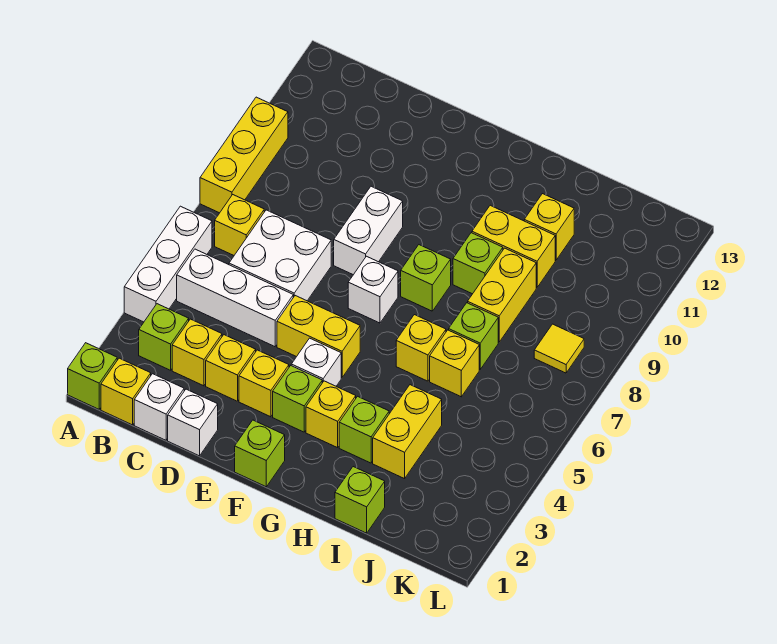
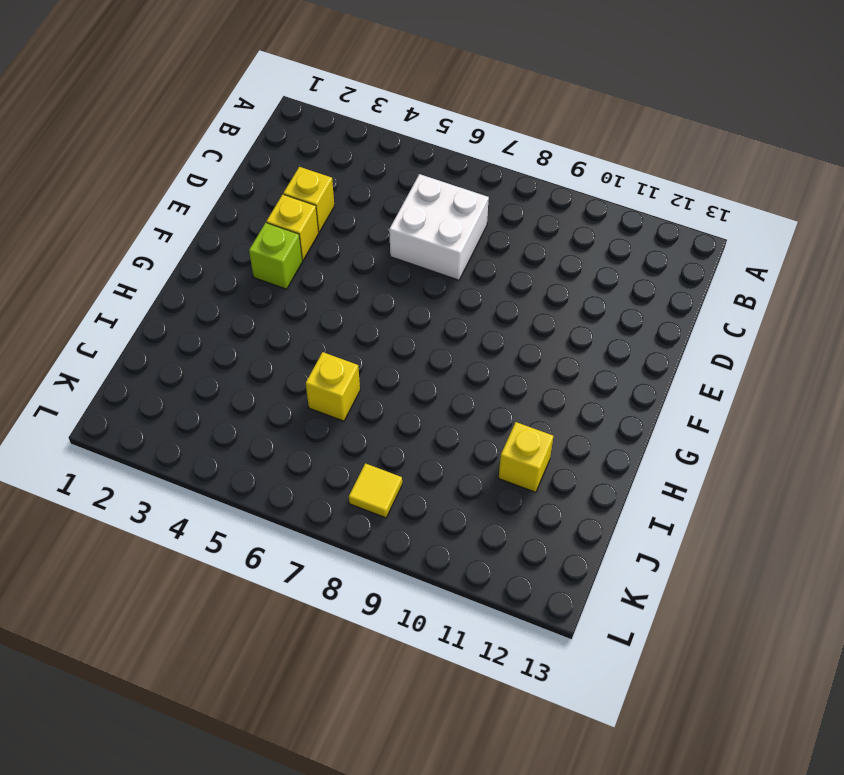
none -> lime brick A1 level 1
none -> white brick A4:A6 level 1
none -> yellow brick A8:A10 level 1
none -> yellow brick B1 level 1

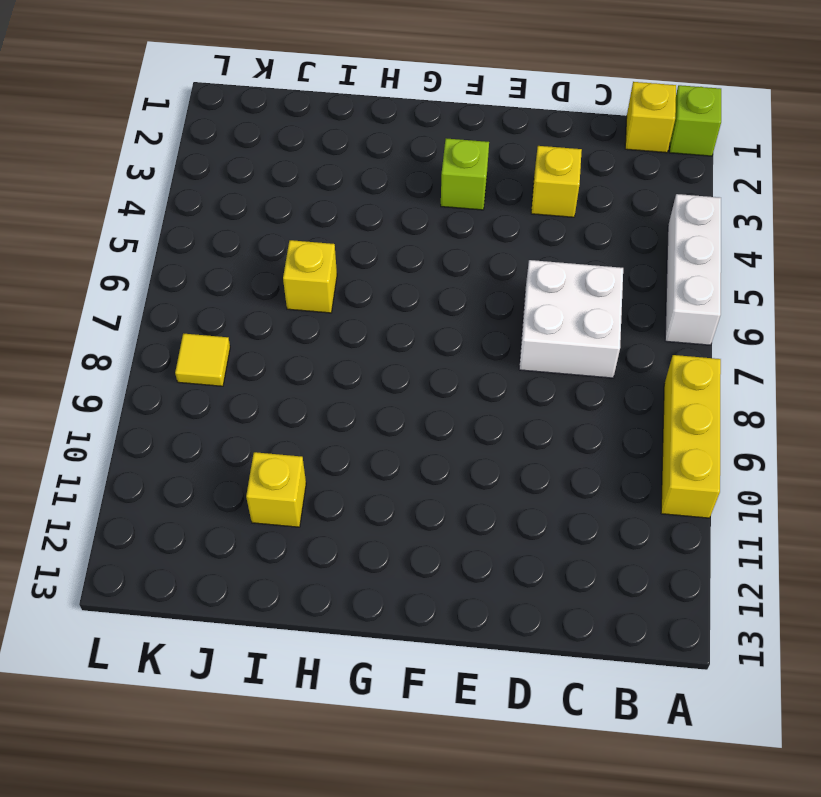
none -> lime brick B3 level 1
none -> white brick B5:D5 level 1
none -> yellow brick B7 level 1
none -> white brick C1 level 1

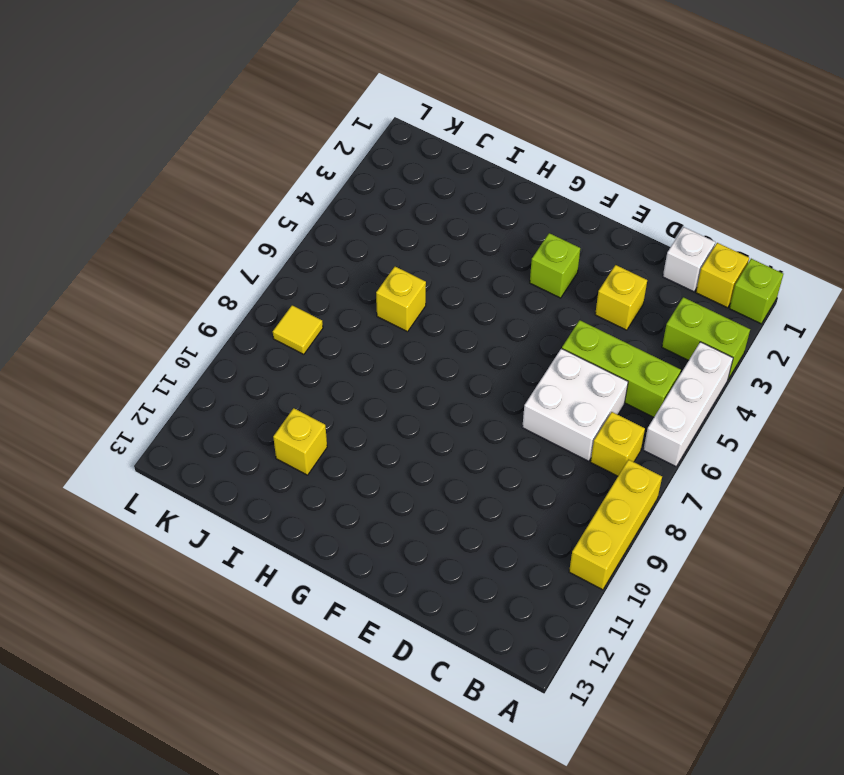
lime brick A3:B3 level 1 -> lime brick B3 level 1
lime brick B5:D5 level 1 -> white brick B5:D5 level 1
none -> yellow brick C3 level 1
none -> white brick D1 level 1
none -> yellow brick E3 level 1
none -> yellow brick E5:F5 level 1

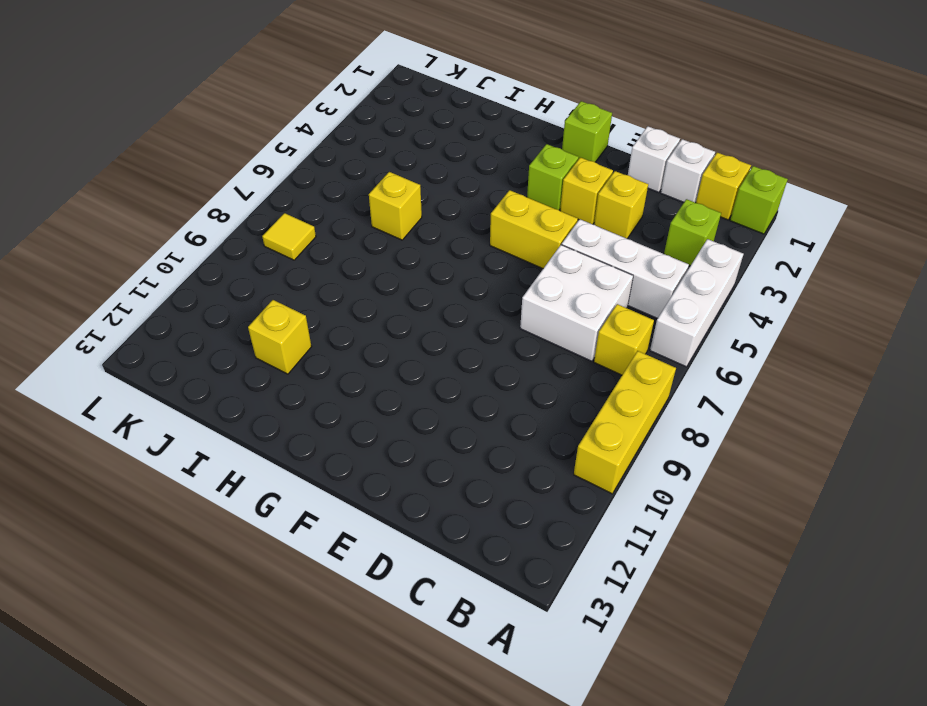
none -> yellow brick C3 level 1
none -> white brick E8:E9 level 1
none -> white brick F4 level 1
none -> white brick F7 level 1

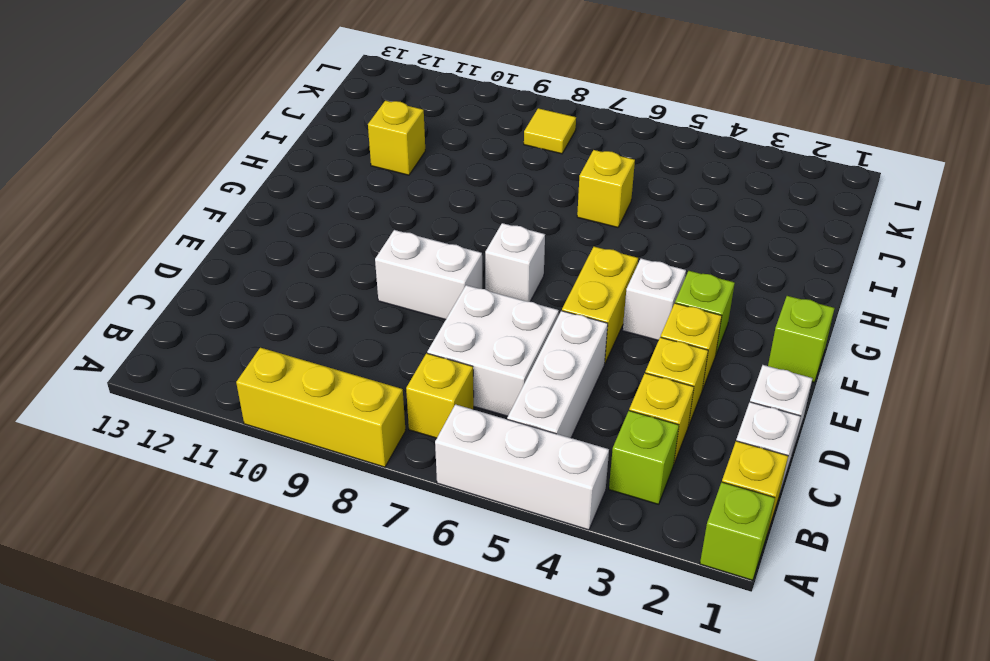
none -> yellow brick G3 level 1
none -> lime brick G8 level 1
none -> lime brick H3 level 1
none -> yellow brick H6 level 1

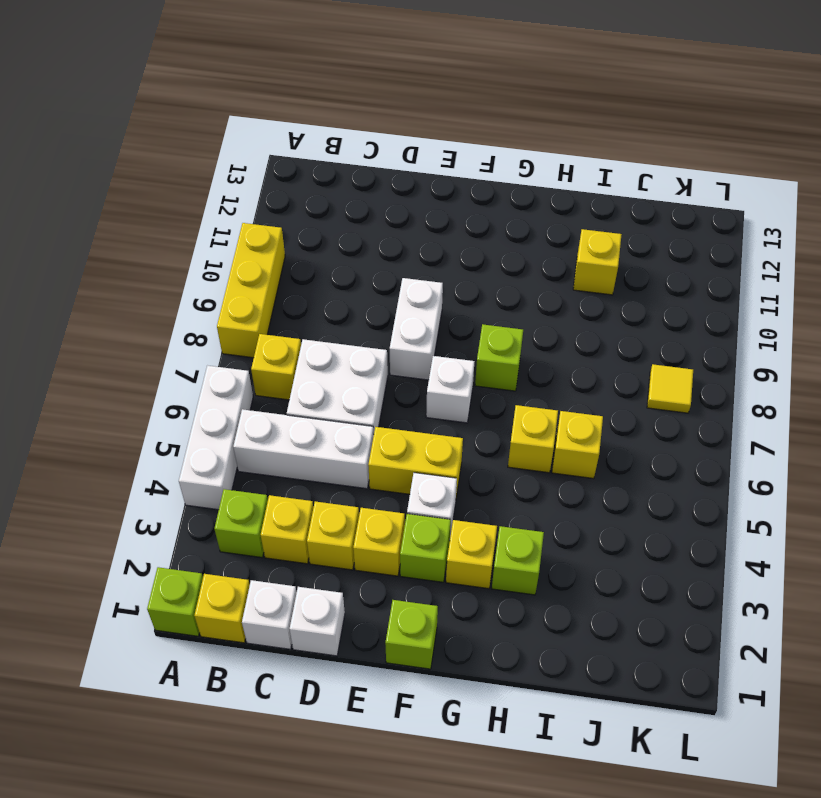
none -> lime brick H9 level 1
none -> yellow brick H10:I10 level 1
none -> lime brick I1 level 1
none -> yellow brick I3:I4 level 1

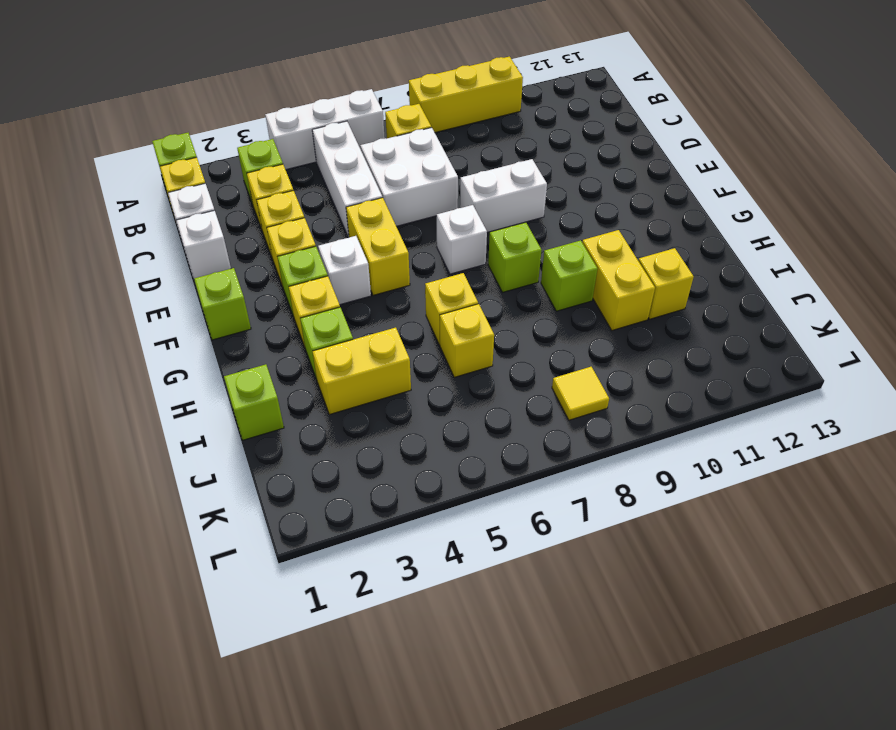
none -> lime brick I7 level 1
none -> yellow brick I8:I9 level 1

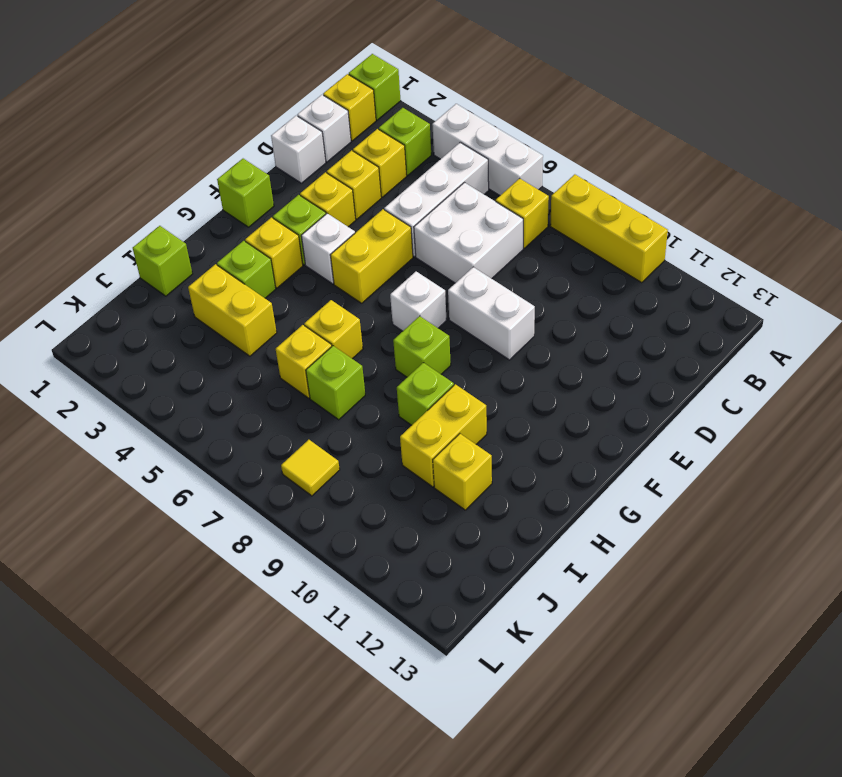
none -> yellow brick I8:I9 level 1

